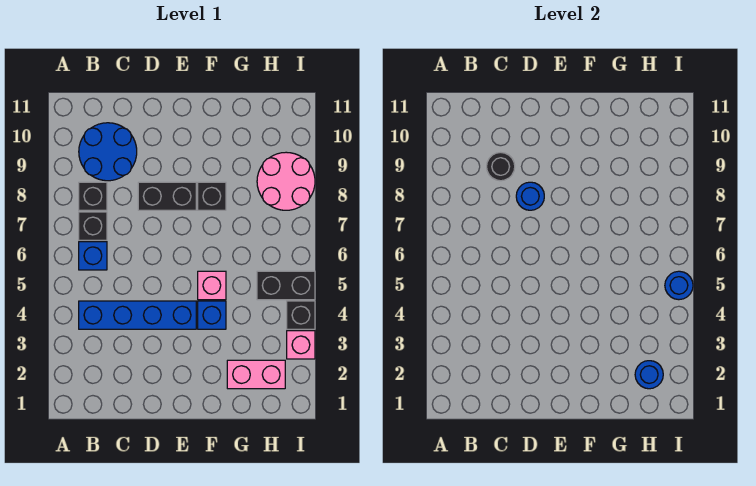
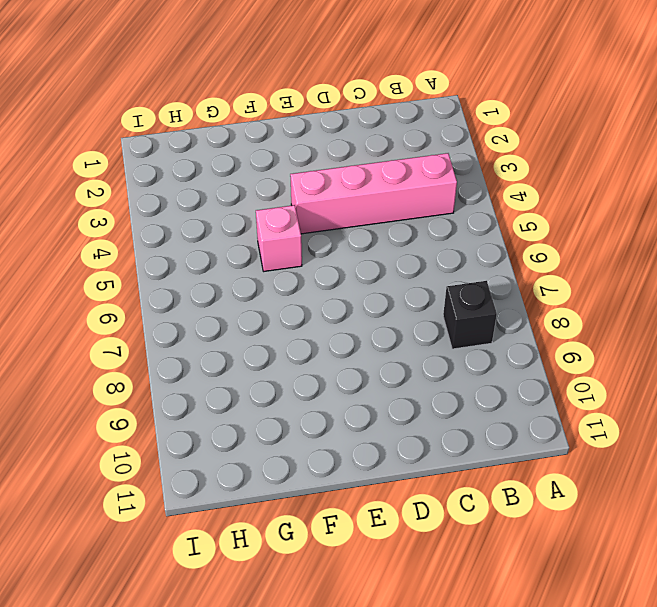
pink brick B4:E4 level 1 -> blue brick B4:E4 level 1
none -> blue brick B6 level 1
none -> black brick B7 level 1
none -> blue round brick B9:C10 level 1

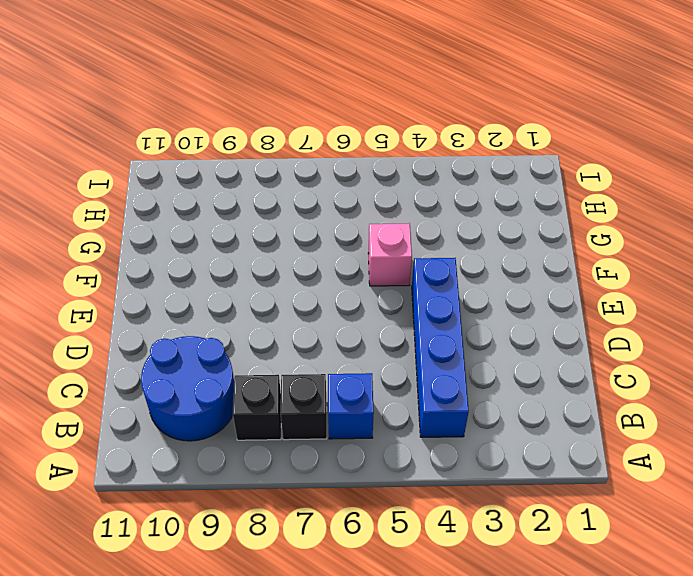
none -> black brick D8:E8 level 1
none -> blue brick F4 level 1
none -> black brick F8 level 1

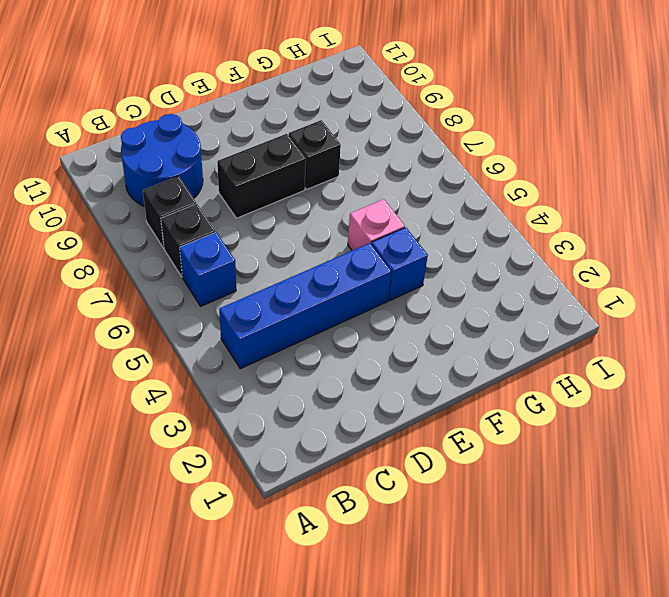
none -> pink brick G2:H2 level 1
none -> black brick H5:I5 level 1
none -> pink round brick H8:I9 level 1

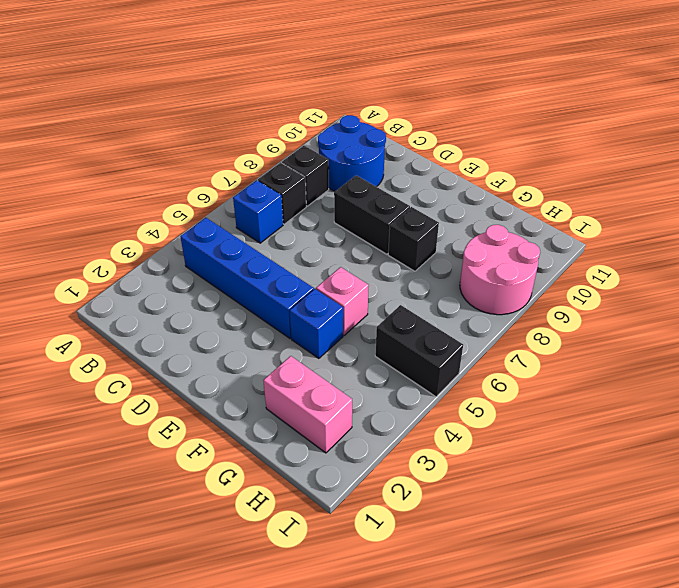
none -> pink brick I3 level 1
none -> black brick I4 level 1
none -> black round brick C9 level 2

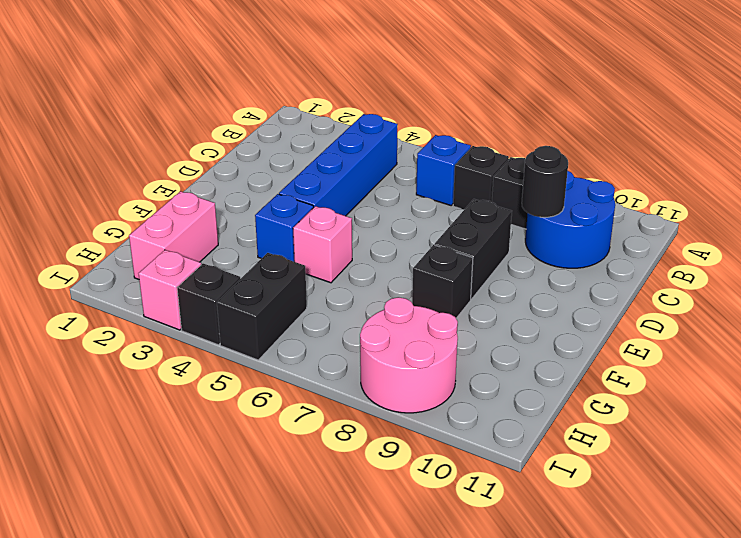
none -> blue round brick D8 level 2
none -> blue round brick H2 level 2
none -> blue round brick I5 level 2

